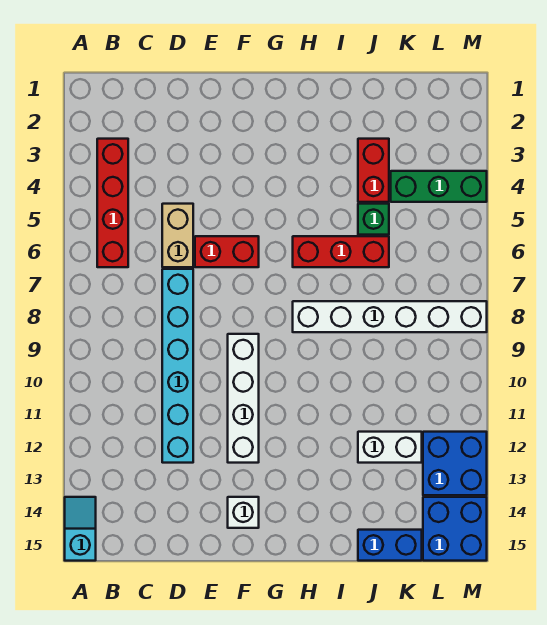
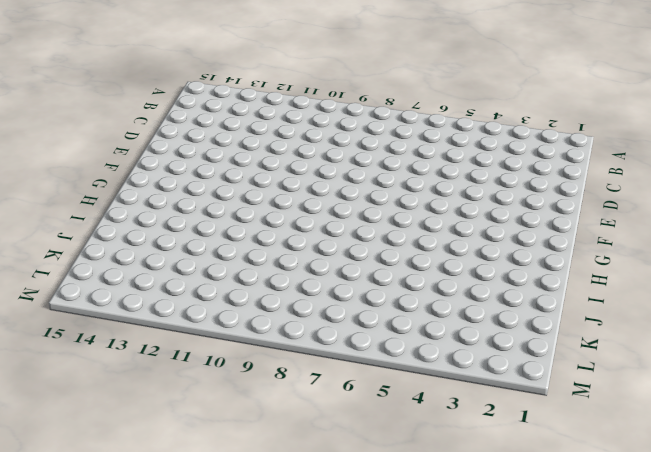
none -> cyan slope A14:A15 level 1 top 15
none -> red brick B3:B6 level 1
none -> tan brick D5:D6 level 1

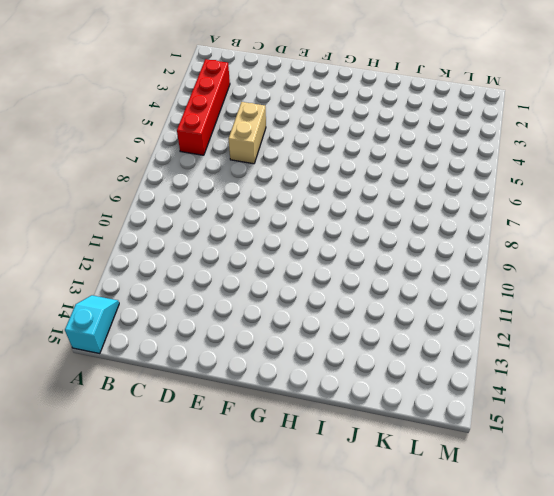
none -> cyan brick D7:D12 level 1
none -> red brick E6:F6 level 1
none -> white brick F9:F12 level 1

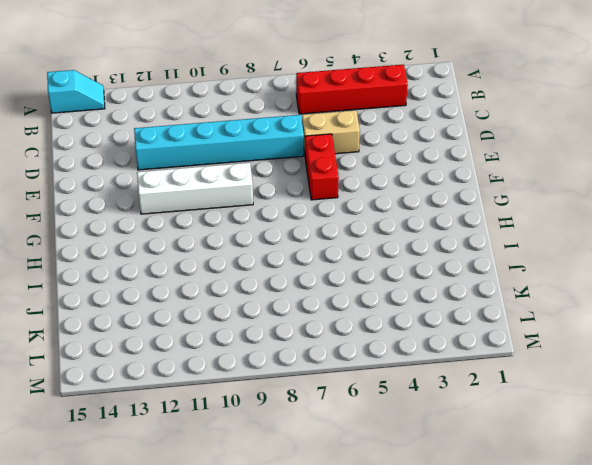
none -> white brick F14 level 1
none -> red brick H6:J6 level 1
none -> white brick H8:M8 level 1

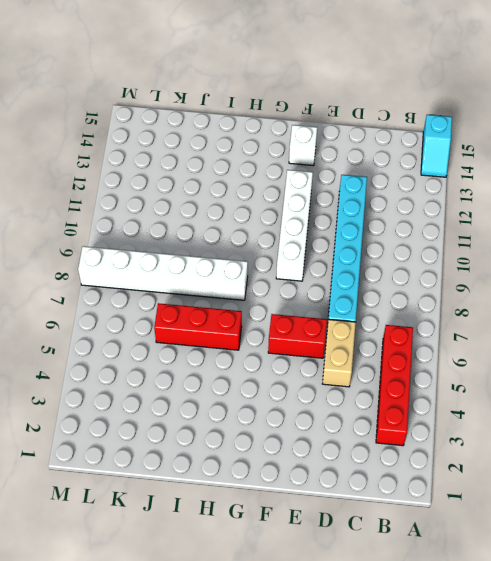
none -> red brick J3:J4 level 1
none -> green brick J5 level 1
none -> white brick J12:K12 level 1

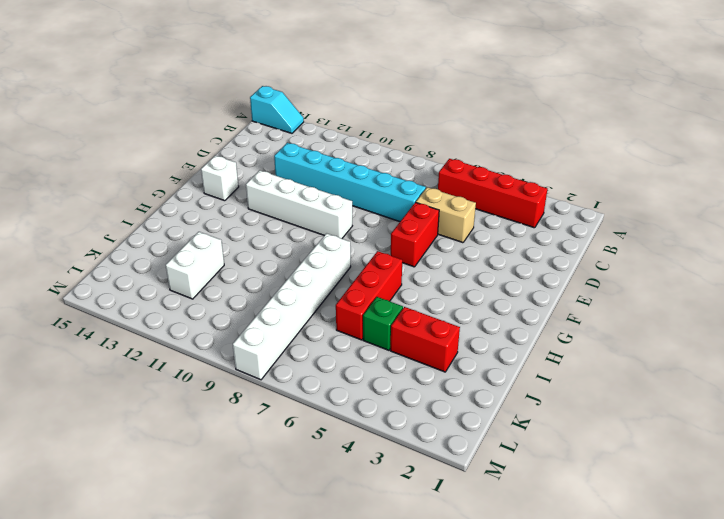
none -> blue brick J15:K15 level 1
none -> green brick K4:M4 level 1
none -> blue brick L12:M13 level 1

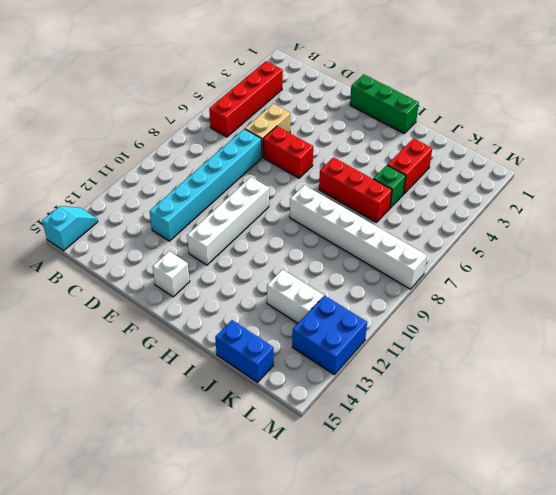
green brick F1:H1 level 1 -> green brick K4:M4 level 1
none -> blue brick L14:M15 level 1

